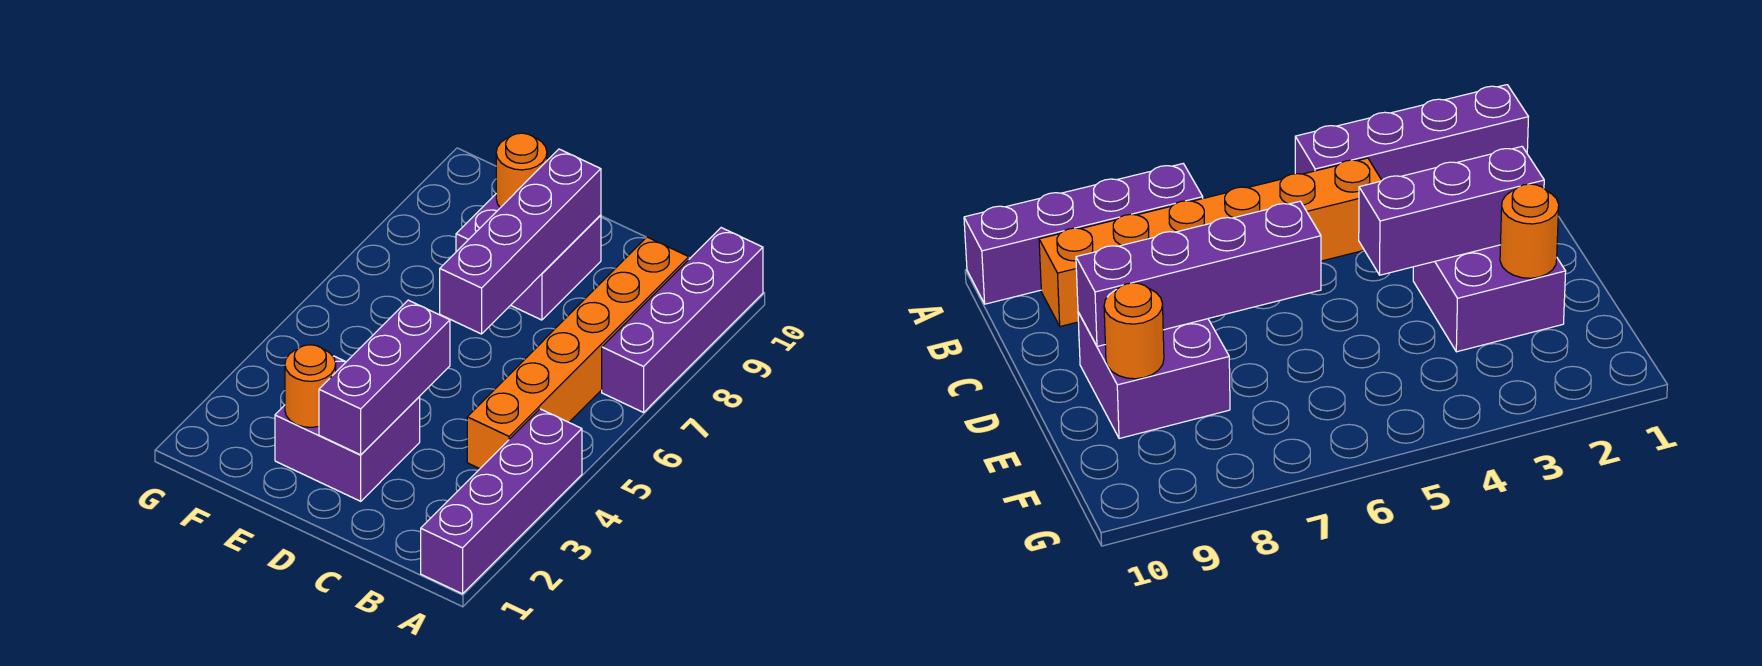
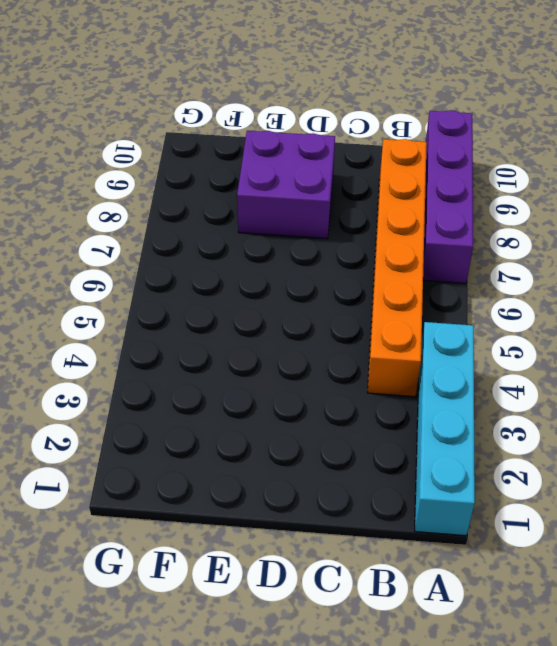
cyan brick A1:A4 level 1 -> purple brick A1:A4 level 1
none -> purple brick D2:E3 level 1
none -> purple brick D2:D4 level 2

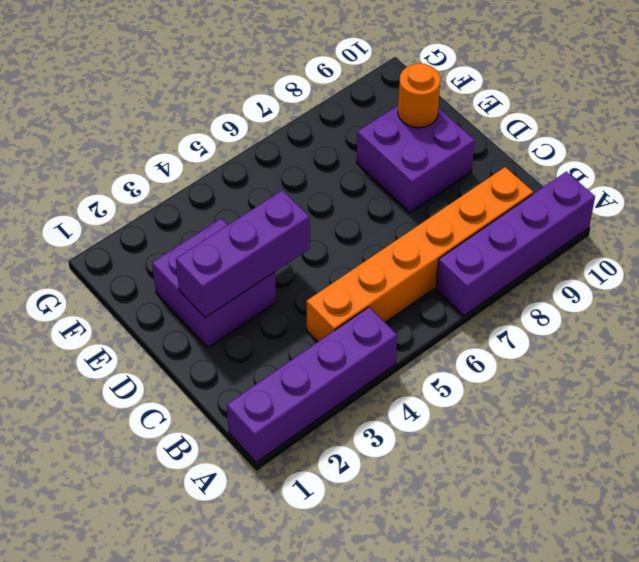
none -> purple brick D6:D9 level 2
none -> orange round brick E2 level 2

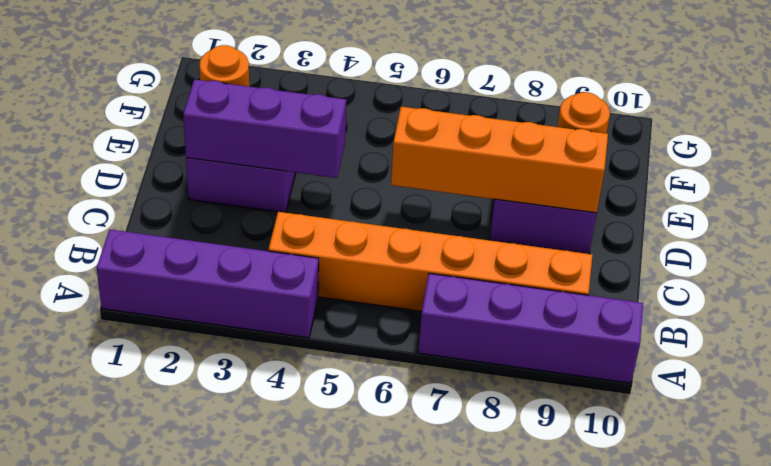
orange brick D6:D9 level 2 -> purple brick D6:D9 level 2

